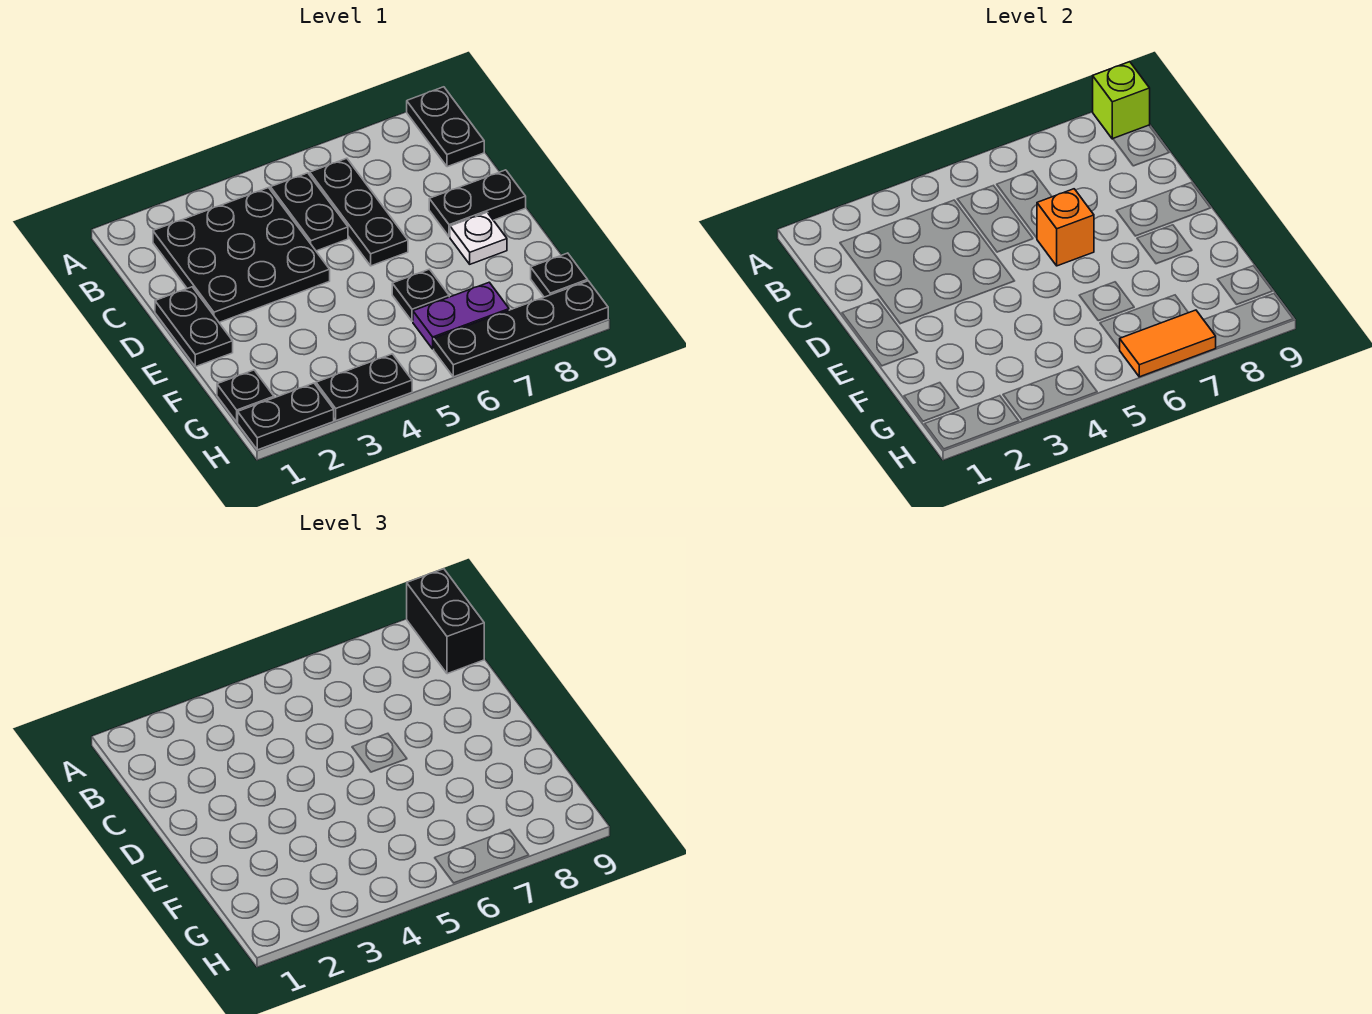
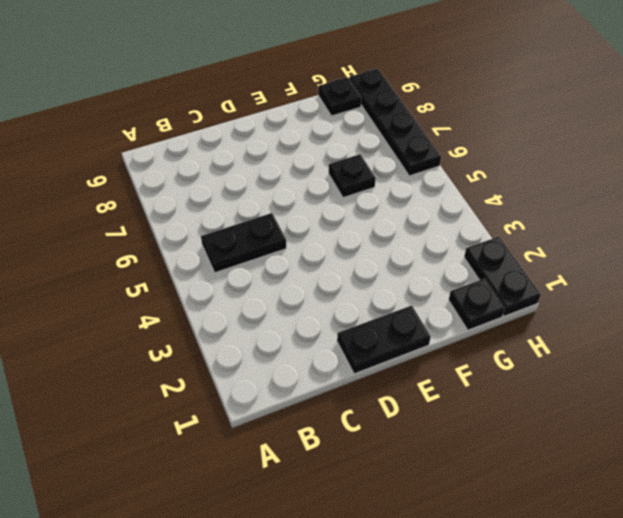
none -> black plate A9:B9 level 1
none -> black plate B2:D4 level 1
none -> black plate B6:D6 level 1

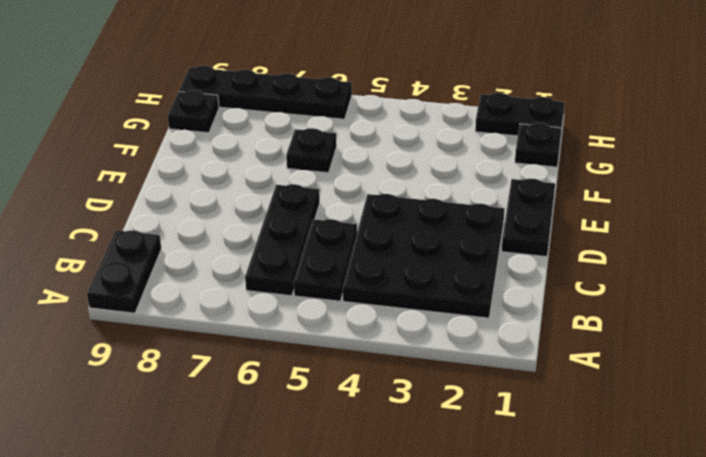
none -> black plate D8:D9 level 1
none -> white plate E8 level 1
none -> purple plate G6:G7 level 1

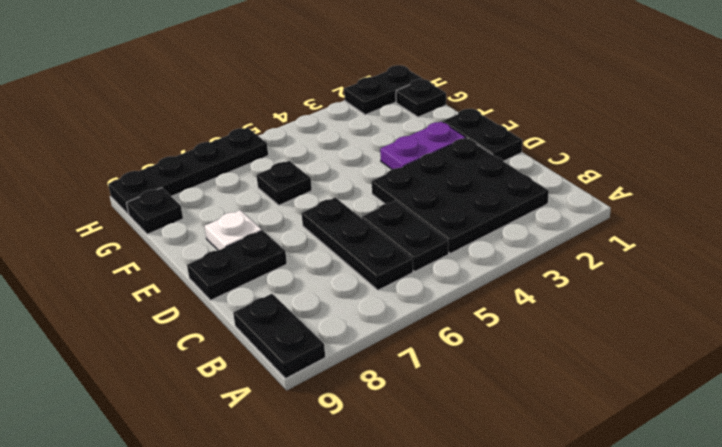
purple plate E2:E3 level 1 -> purple plate G6:G7 level 1
none -> black plate H3:H4 level 1
none -> lime brick A9 level 2
none -> orange brick D6 level 2

